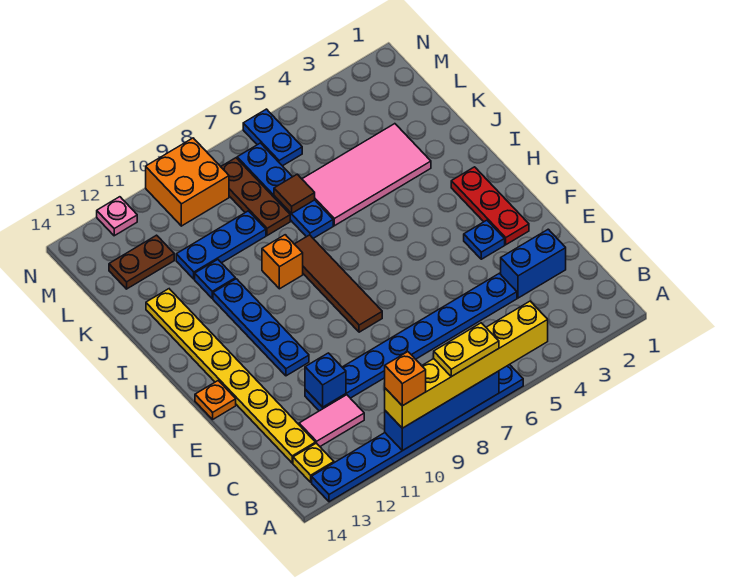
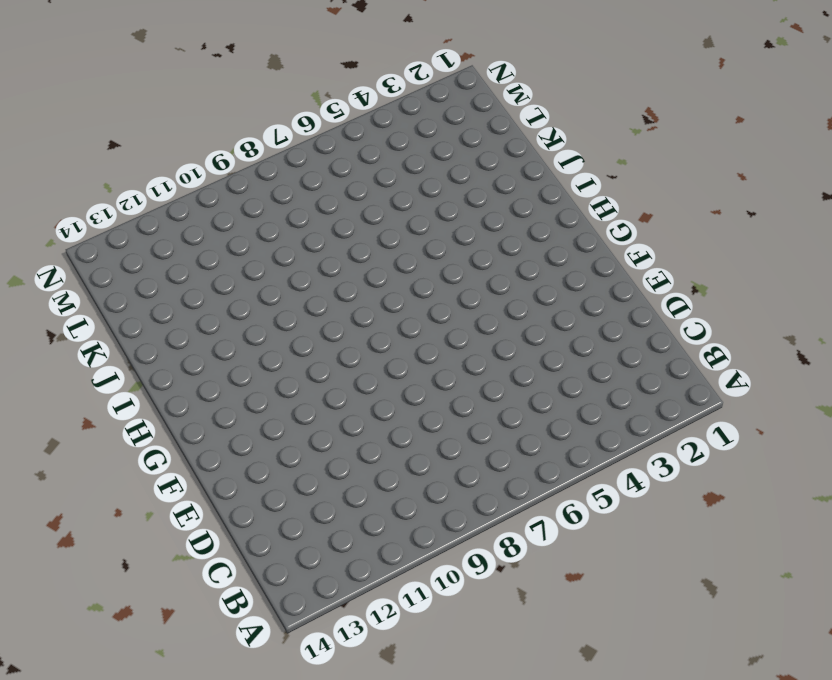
none -> blue plate A6:A13 level 1
none -> yellow plate B13 level 1
none -> pink tile C11:C12 level 1

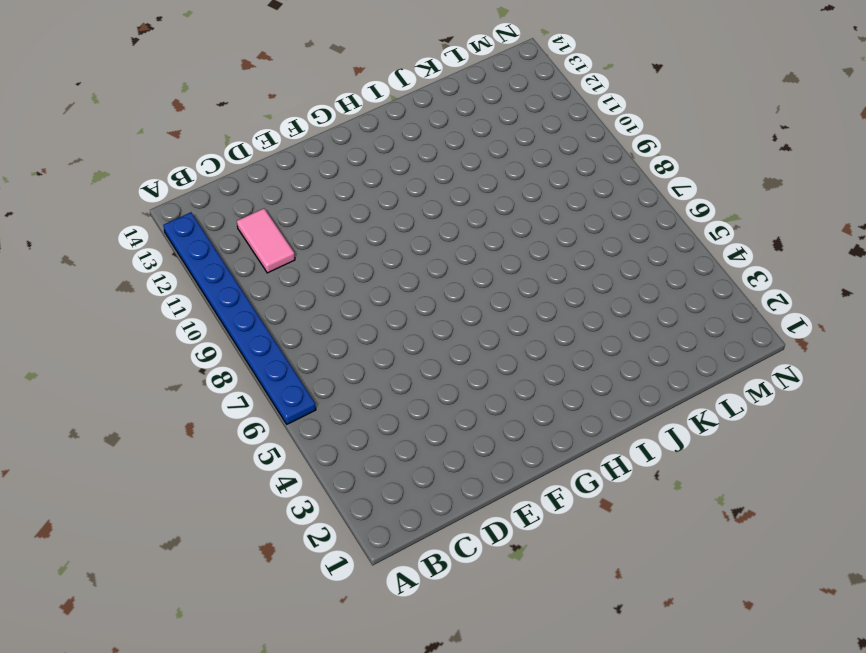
none -> yellow plate B13 level 1
none -> yellow plate C13:J13 level 1
none -> blue brick D2:D3 level 1

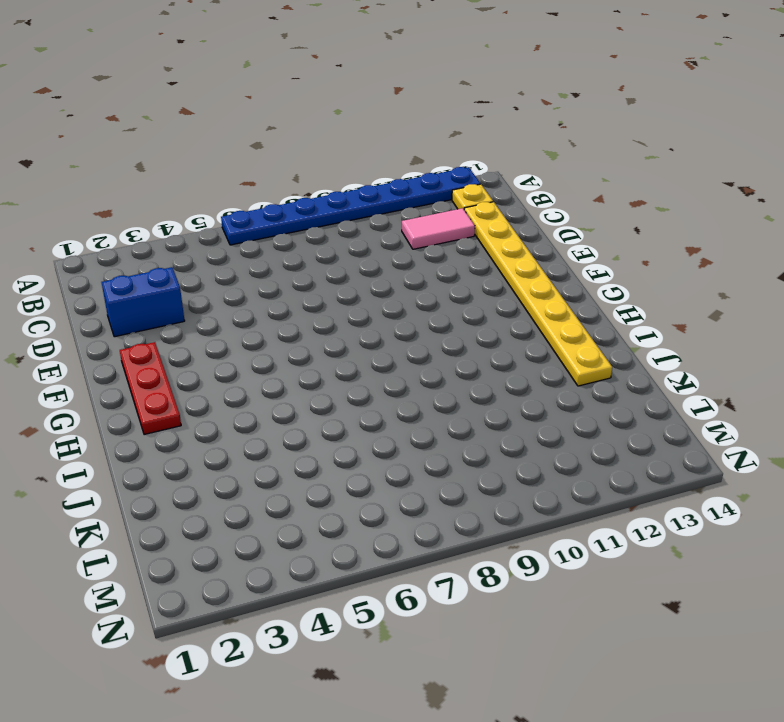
none -> blue plate D4:D11 level 1
none -> blue plate F3 level 1
none -> brown tile F8:I8 level 1

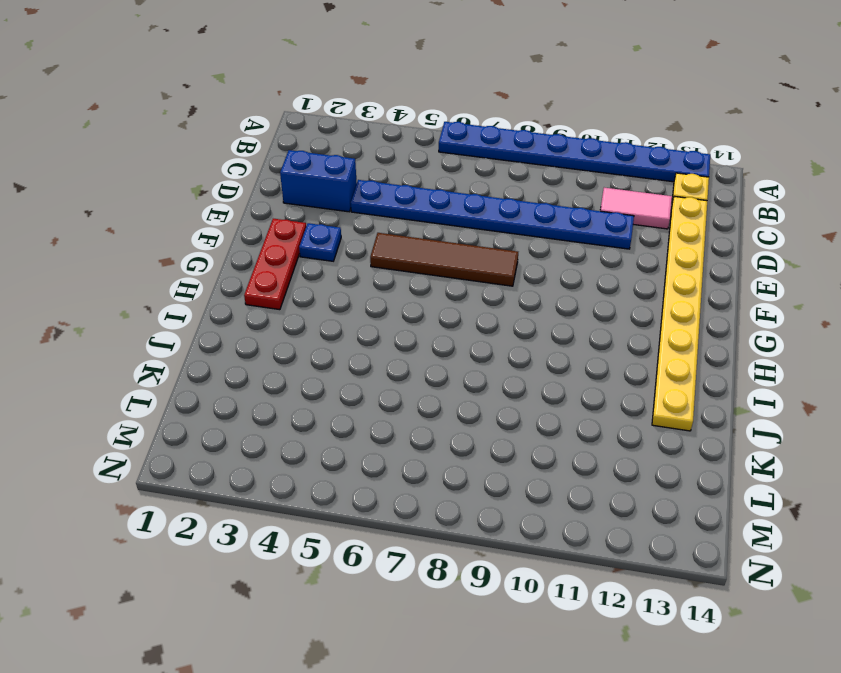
brown tile F5:F8 level 1 -> brown tile F8:I8 level 1
none -> blue plate F11:I11 level 1
none -> orange plate F14 level 1
none -> orange brick I9 level 1

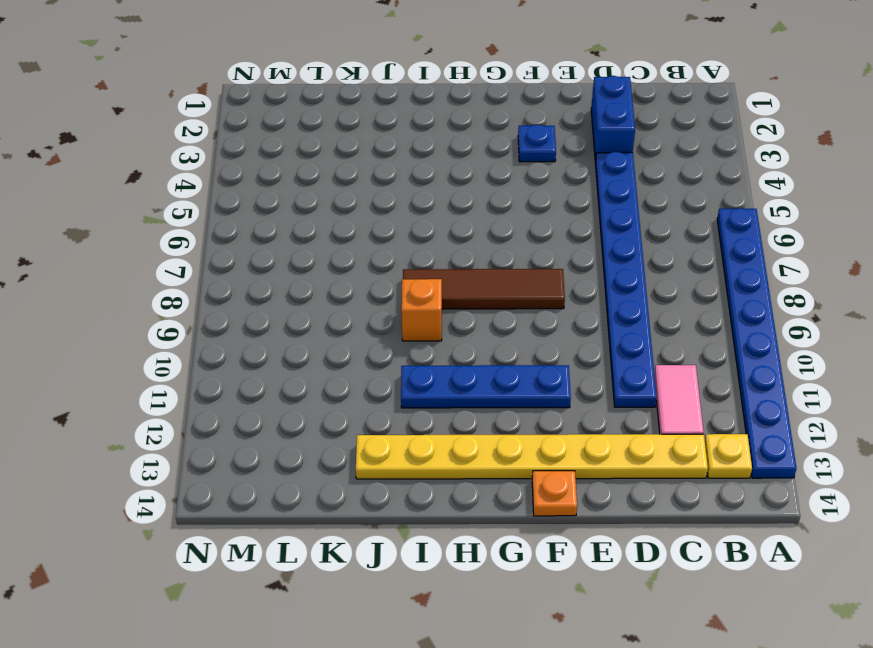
none -> red plate F2:H2 level 1
none -> pink tile J3:K6 level 1
none -> blue plate J7:M7 level 1

